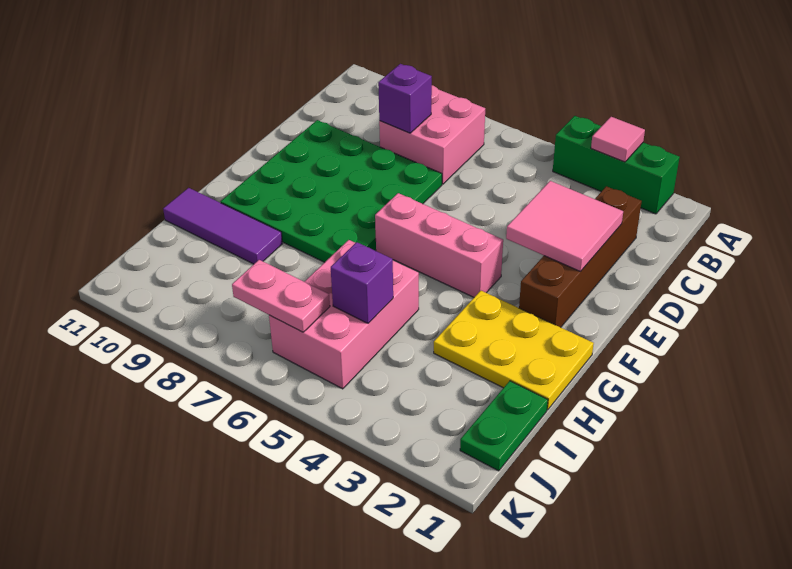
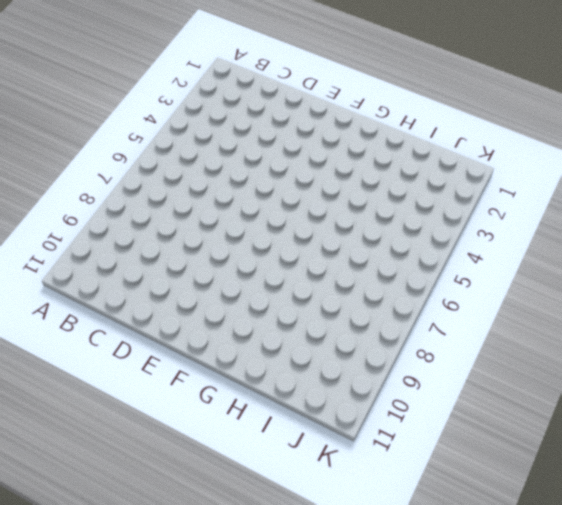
none -> green brick A2:A4 level 1
none -> pink brick B7:C8 level 1
none -> brown brick C2:F2 level 1

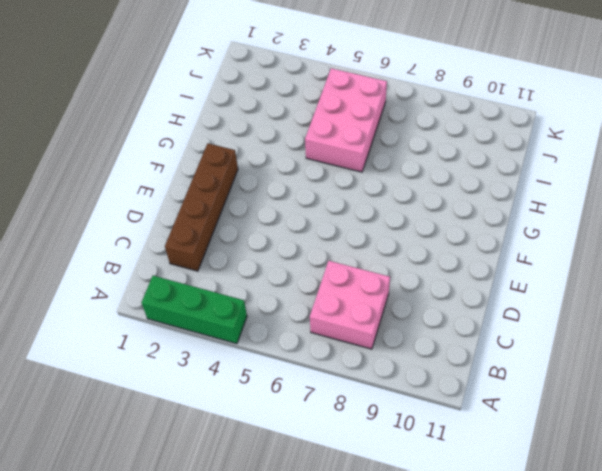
none -> green plate D7:G10 level 1
none -> pink brick F4:F6 level 1
none -> yellow plate G1:H3 level 1

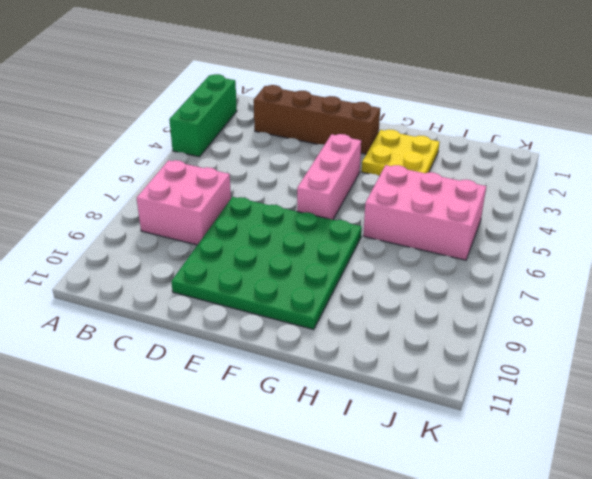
yellow plate G2:H3 level 1 -> yellow plate G1:H3 level 1
none -> purple tile H9:H11 level 1
none -> green plate I1:J1 level 1
none -> pink tile A3 level 2

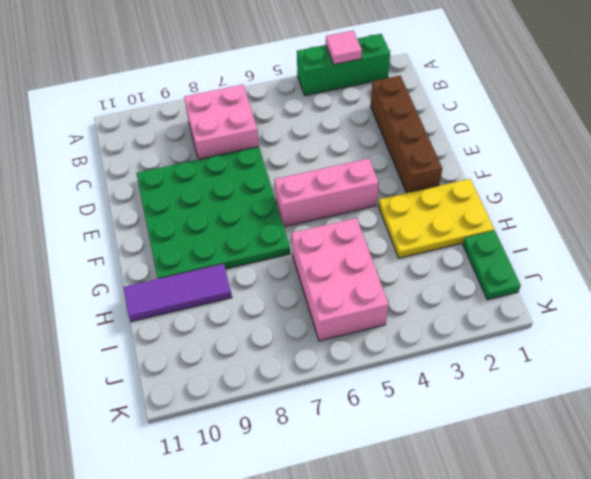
none -> purple brick C8 level 2
none -> pink tile D2:E3 level 2
none -> purple brick I5 level 2

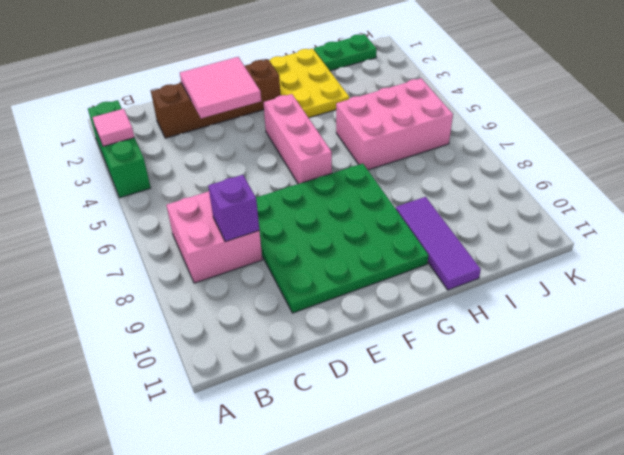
none -> purple brick I5 level 2
none -> pink plate J6:J7 level 2

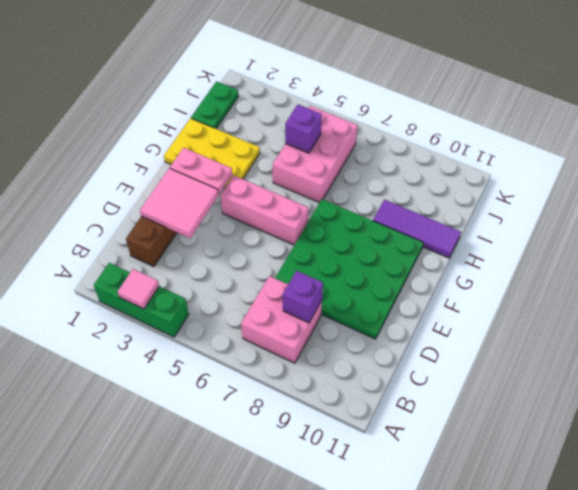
pink plate F2:F3 level 2 -> pink plate J6:J7 level 2

